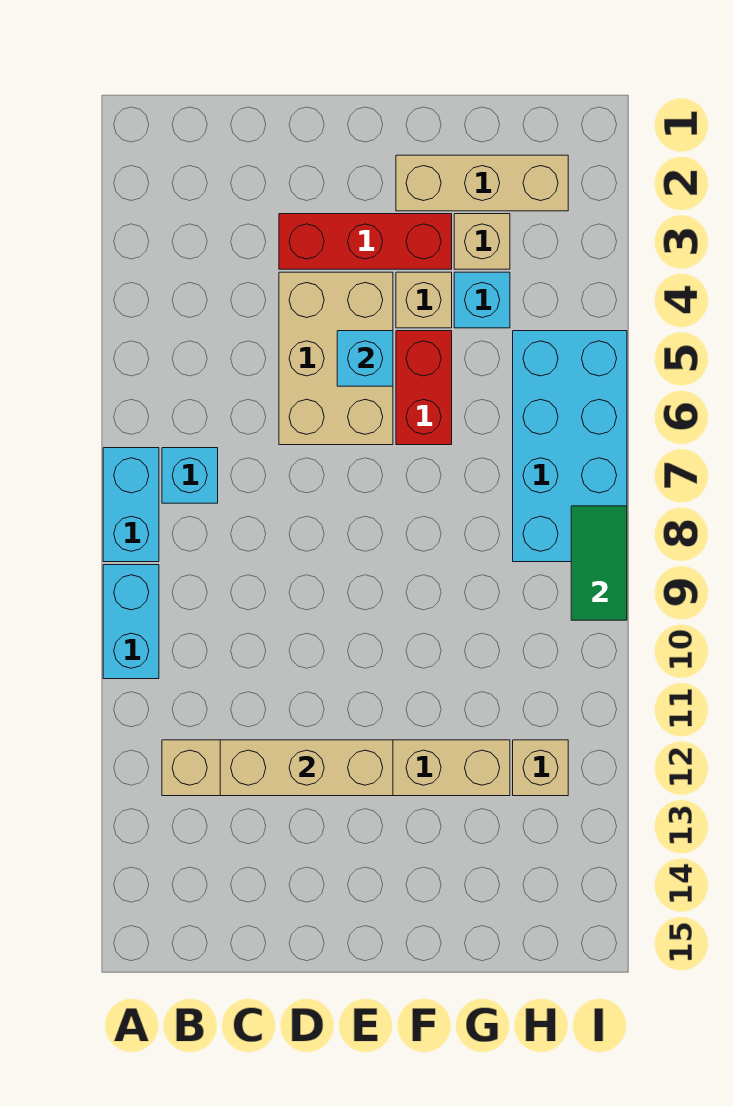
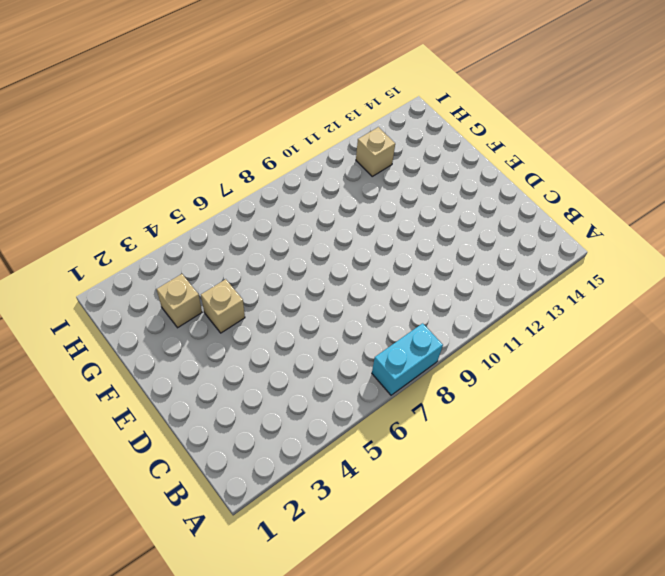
none -> cyan brick A9:A10 level 1
none -> cyan brick B7 level 1
none -> tan brick B12:G12 level 1

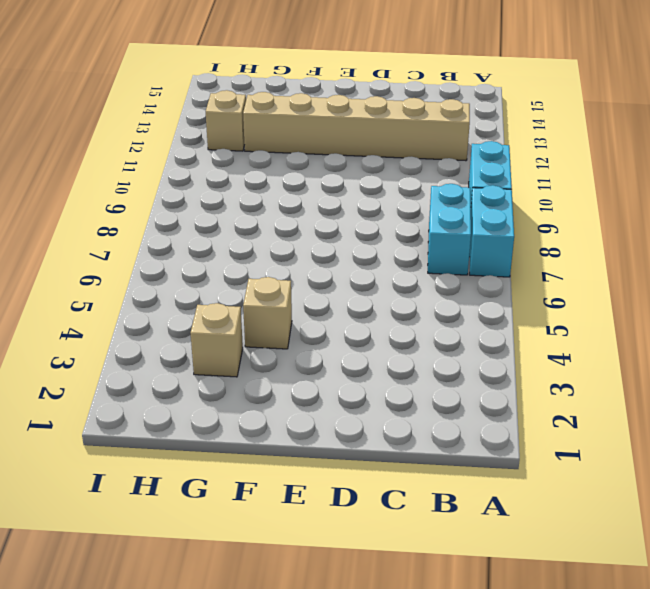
cyan brick B7:B8 level 1 -> cyan brick B7 level 1
none -> red brick D3:F3 level 1
none -> tan brick D4:E6 level 1
none -> tan brick F2:H2 level 1

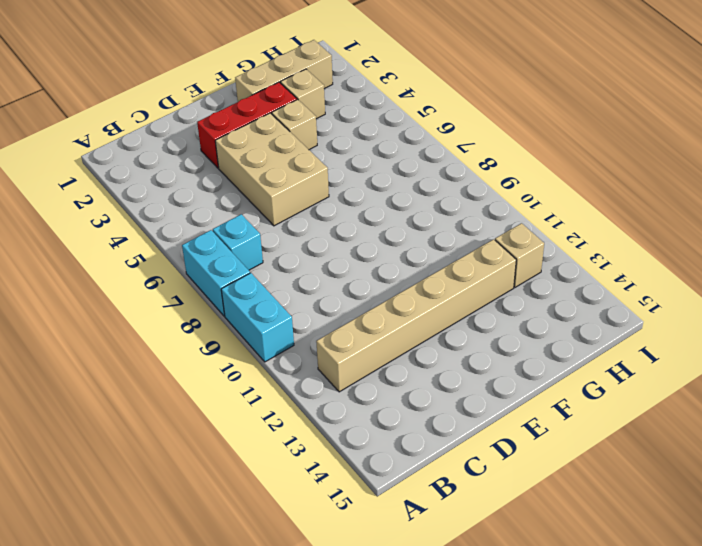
none -> red brick F5:F6 level 1
none -> cyan brick G4 level 1
none -> cyan brick H5:I8 level 1

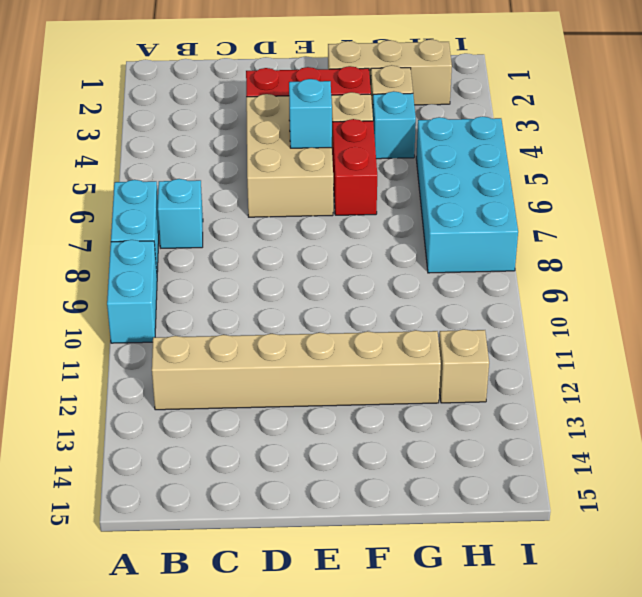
none -> tan brick C12:E12 level 2
none -> green tile I8:I9 level 2

